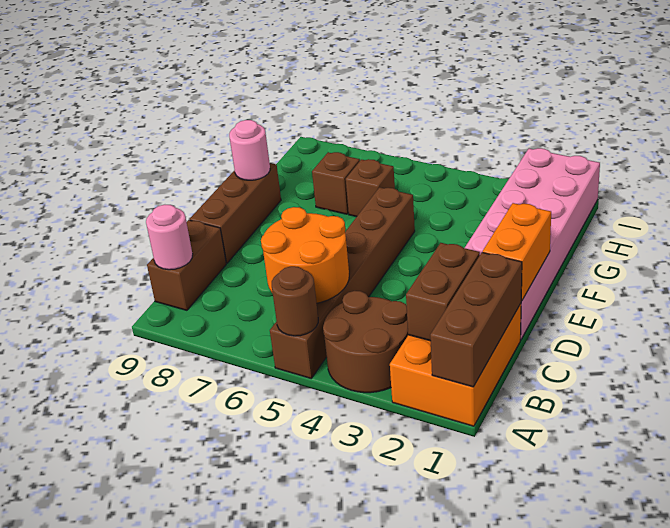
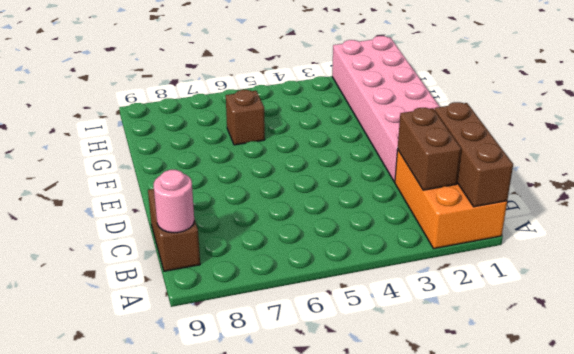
none -> brown round brick A3:B4 level 1
none -> brown brick A5:F5 level 1
none -> brown brick D9:F9 level 1

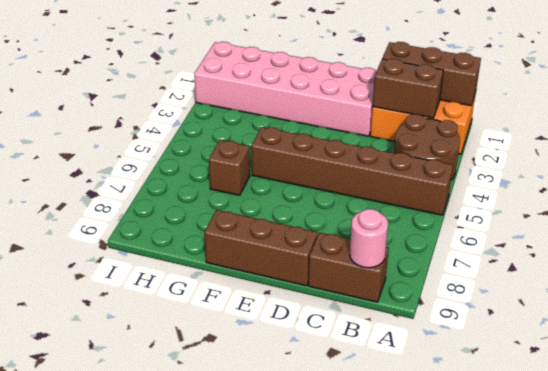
none -> brown brick G7 level 1
none -> brown round brick A5 level 2
none -> orange round brick B5:C6 level 2

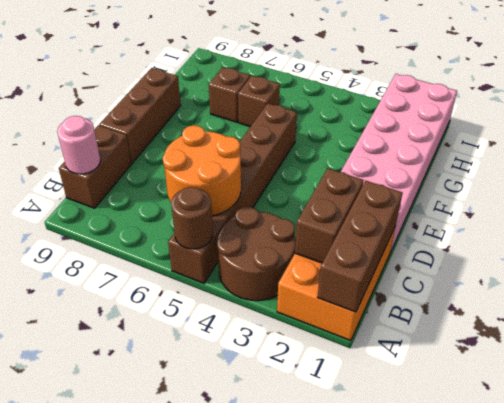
none -> orange brick D1:E1 level 2
none -> pink round brick F9 level 2

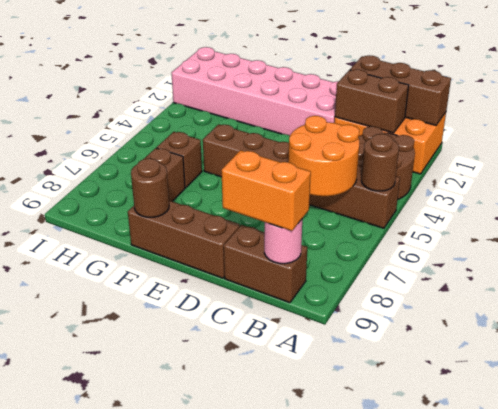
orange brick B9:C9 level 3 -> orange brick D1:E1 level 2
brown round brick F9 level 2 -> pink round brick F9 level 2

